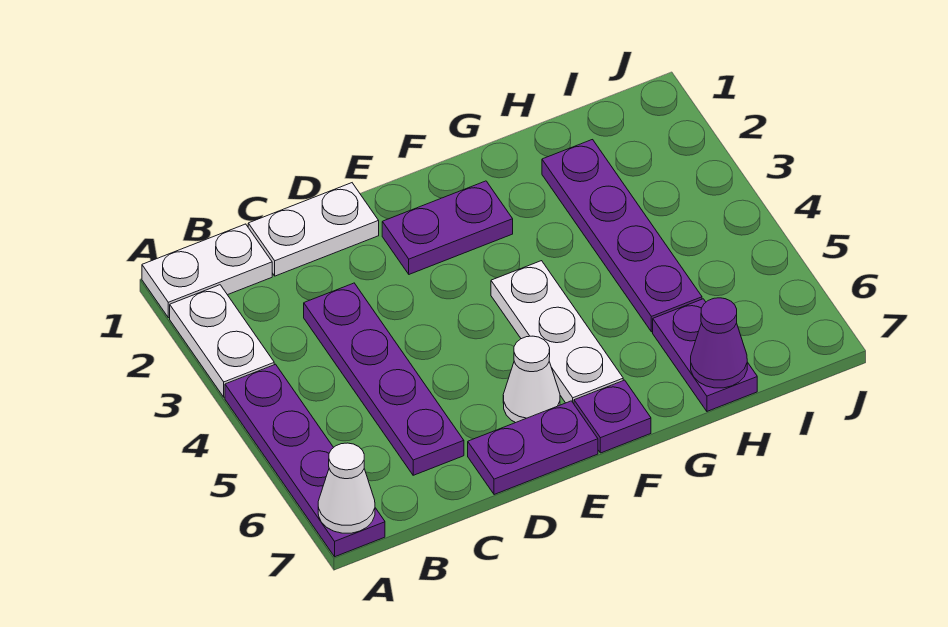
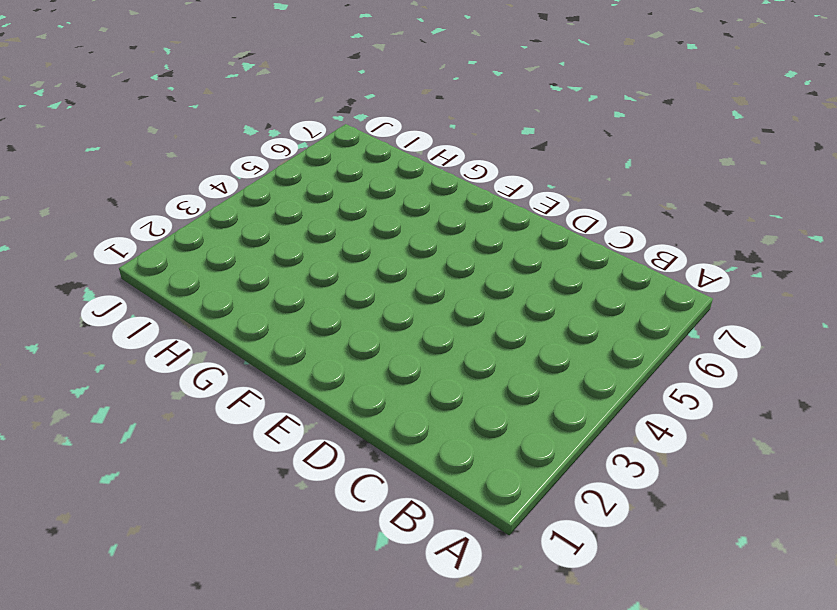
none -> white plate A1:B1 level 1
none -> white plate A2:A3 level 1
none -> purple plate A4:A7 level 1

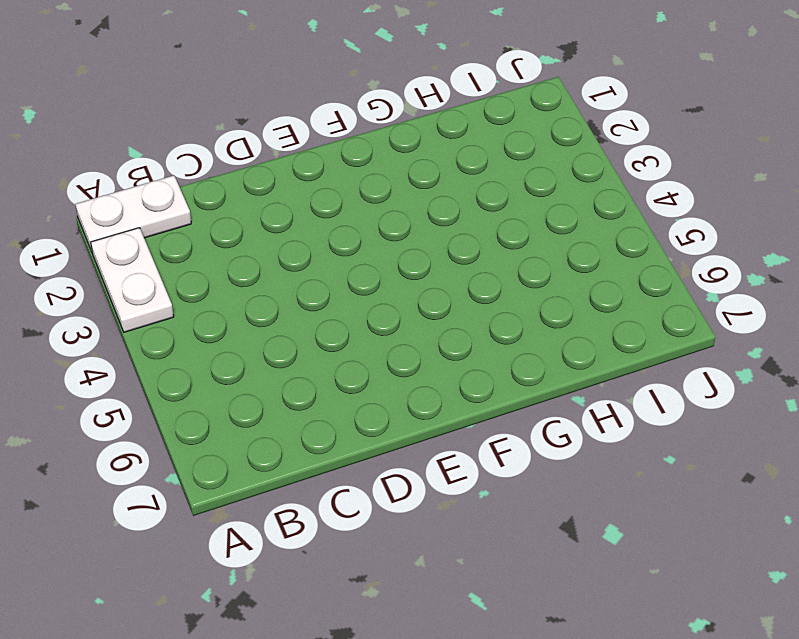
none -> purple plate A4:A7 level 1
none -> white plate C1:D1 level 1
none -> purple plate C3:C6 level 1

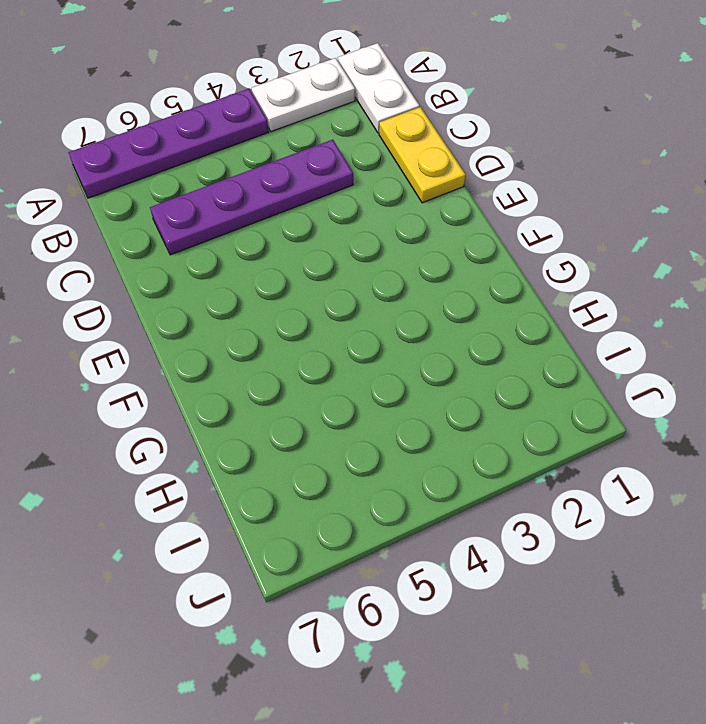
yellow plate C1:D1 level 1 -> white plate C1:D1 level 1
none -> purple plate D7:E7 level 1
none -> purple plate E2:F2 level 1
none -> white cone E6 level 1

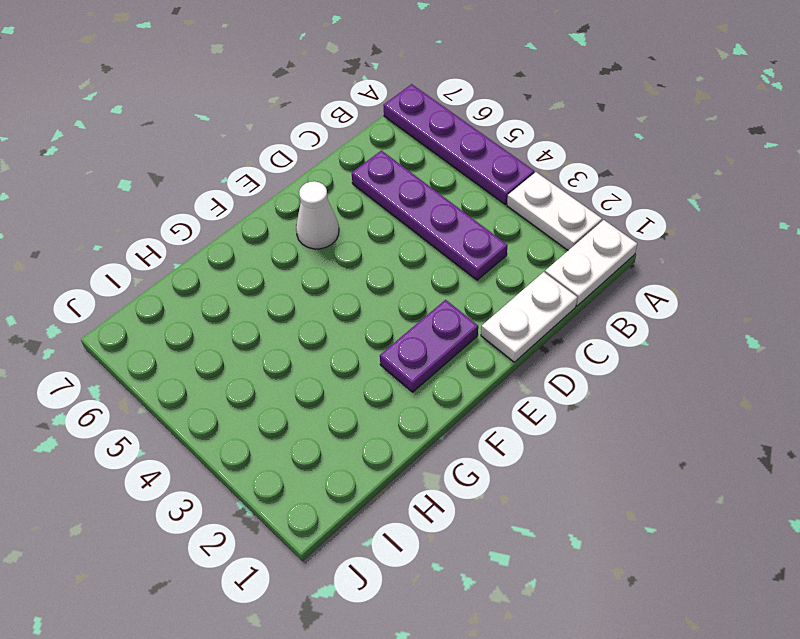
none -> purple plate D7:E7 level 1
none -> white plate F4:F6 level 1
none -> purple plate F7 level 1

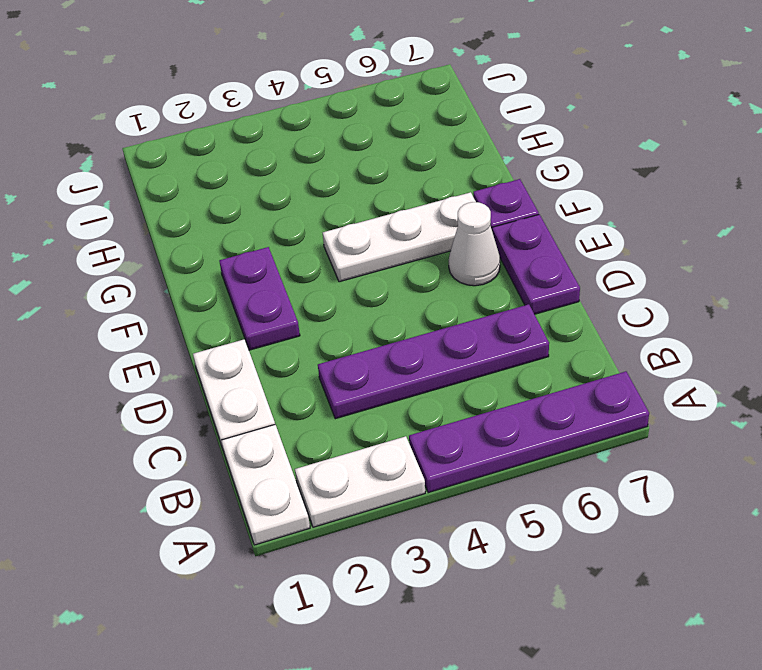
none -> purple plate H2:H5 level 1
none -> purple plate H6:H7 level 1
none -> white cone A7 level 2

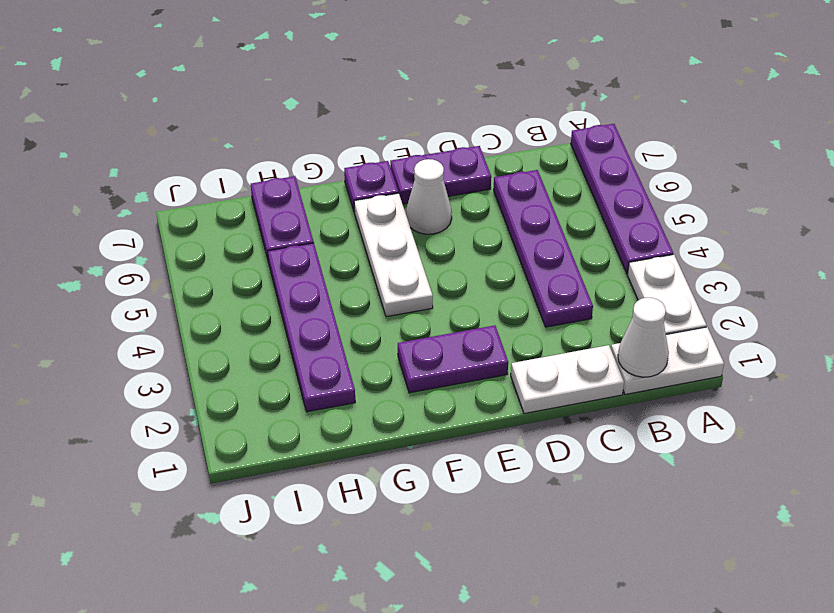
white cone B1 level 2 -> white cone A7 level 2
none -> purple cone H7 level 2

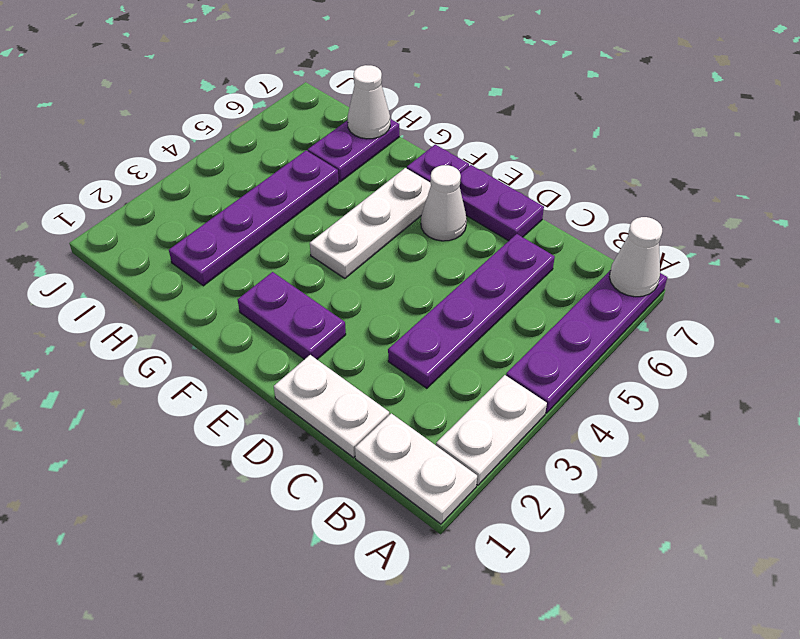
white cone H7 level 2 -> purple cone H7 level 2

